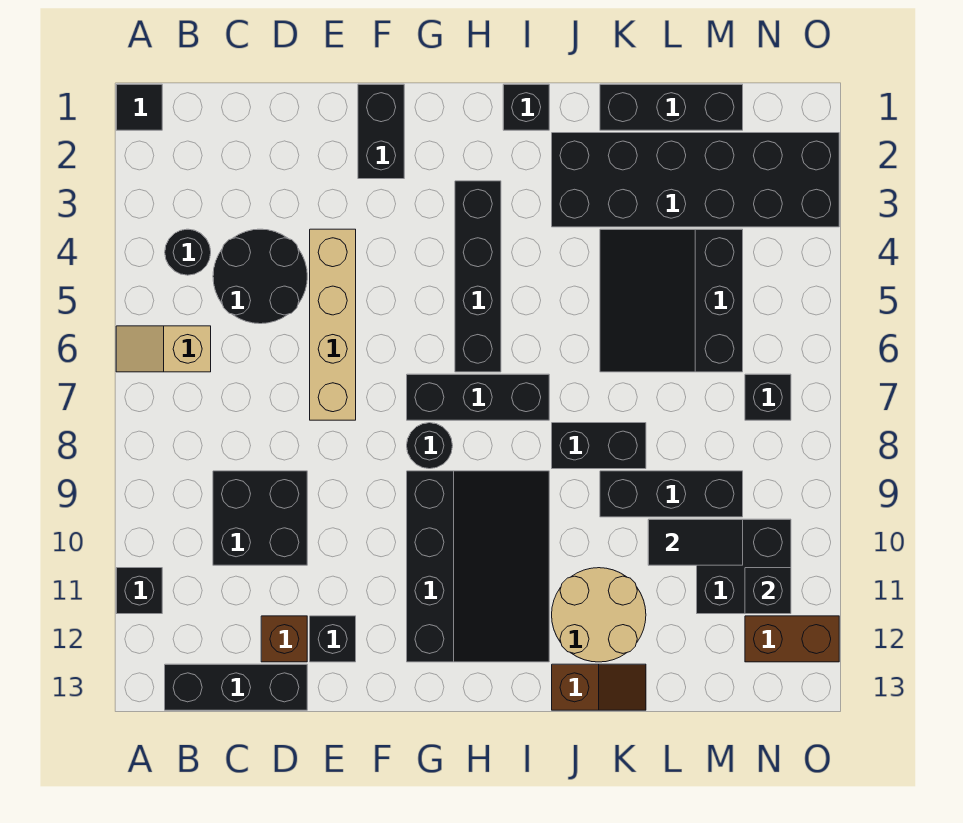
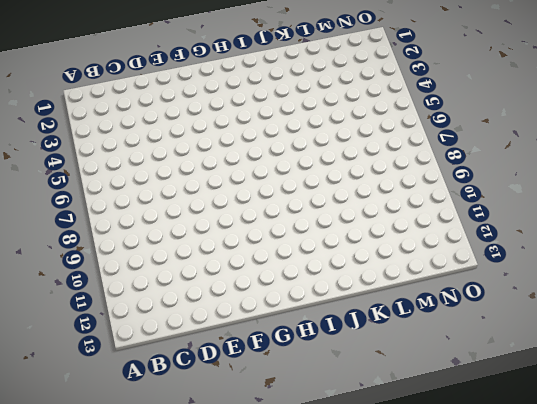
none -> black tile A1 level 1
none -> tan slope A6:B6 level 1 top B
none -> black brick A11 level 1

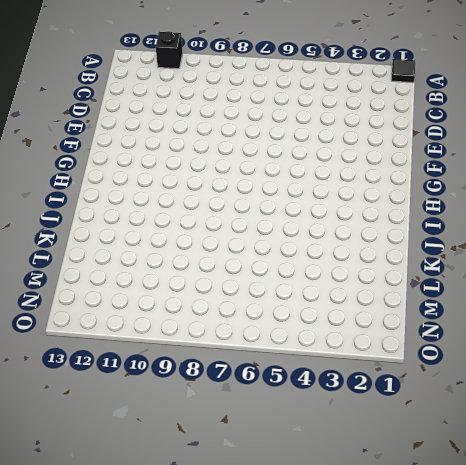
none -> tan slope A6:B6 level 1 top B
none -> black round brick B4 level 1
none -> black brick B13:D13 level 1

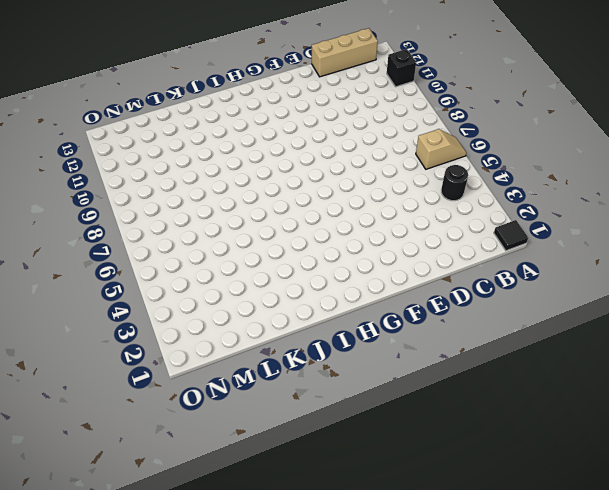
tan brick B13:D13 level 1 -> black brick B13:D13 level 1
none -> black round brick C4:D5 level 1
none -> black brick C9:D10 level 1
none -> brown brick D12 level 1

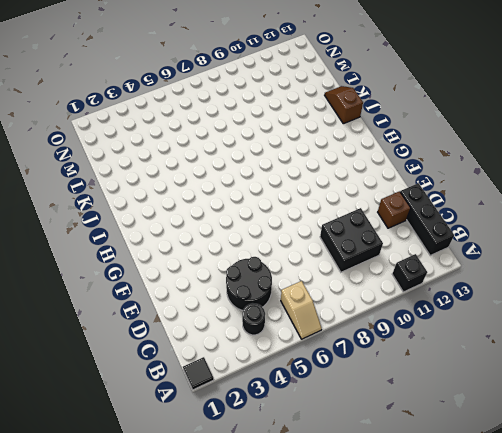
none -> tan brick E4:E7 level 1
none -> black brick E12 level 1
none -> black brick F1:F2 level 1

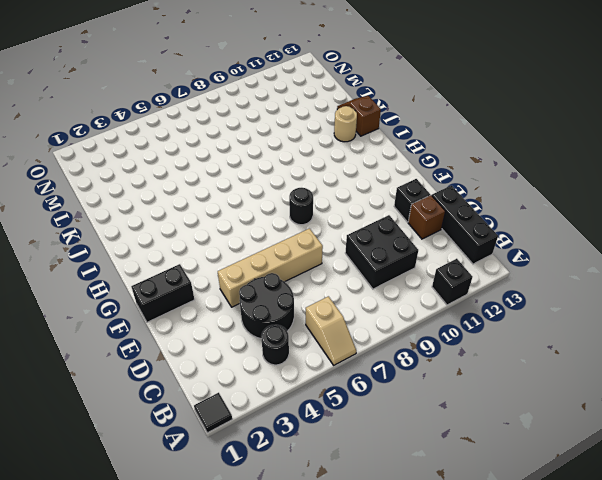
tan round brick J12 level 1 -> tan round brick J11:K12 level 1
none -> black brick G7:I7 level 1
none -> black slope G9:I12 level 1 top G
none -> black brick H3:H6 level 1

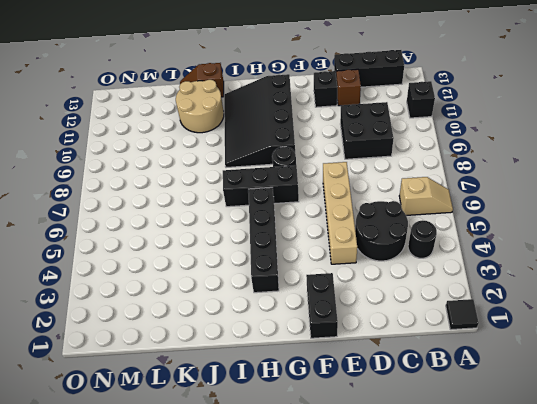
none -> black brick I1 level 1
none -> black brick J2:O3 level 1
none -> black brick J8:K8 level 1

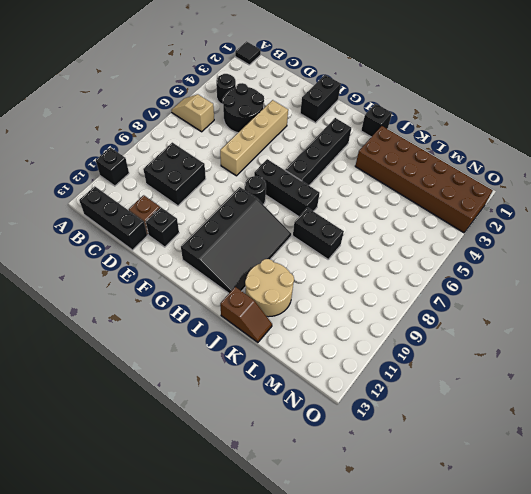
brown brick J2:O3 level 1 -> black brick J2:O3 level 1
none -> black brick K1:M1 level 1
none -> black slope K4:M6 level 1 top M
none -> black brick K9:M9 level 1

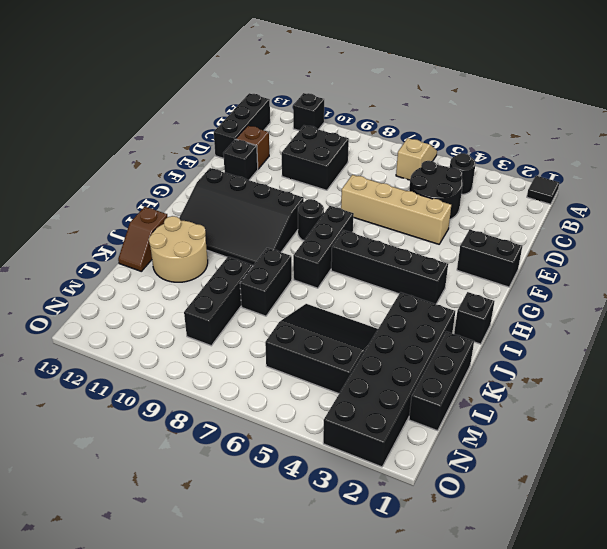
none -> black brick M10:N11 level 1
none -> black brick N7 level 1
none -> brown brick N12:O12 level 1

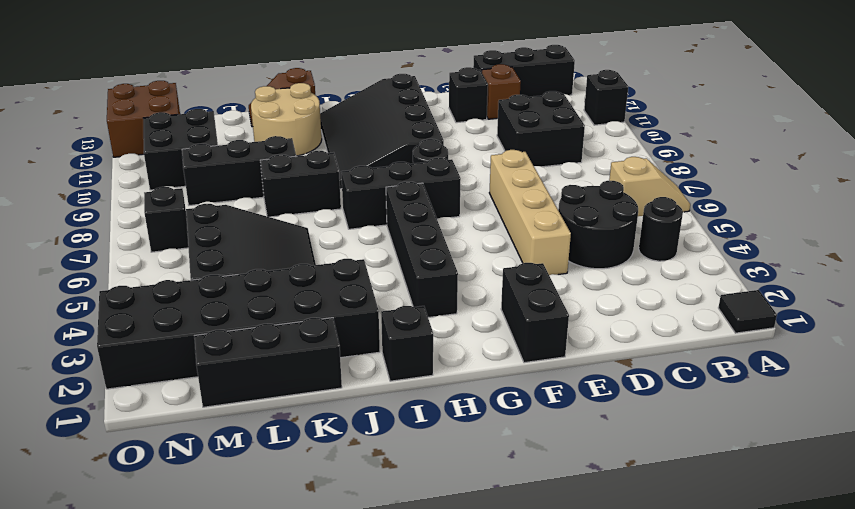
brown brick N12:O13 level 1 -> brown brick N12:O12 level 1
none -> black tile L10:M10 level 2
none -> black brick N11 level 2

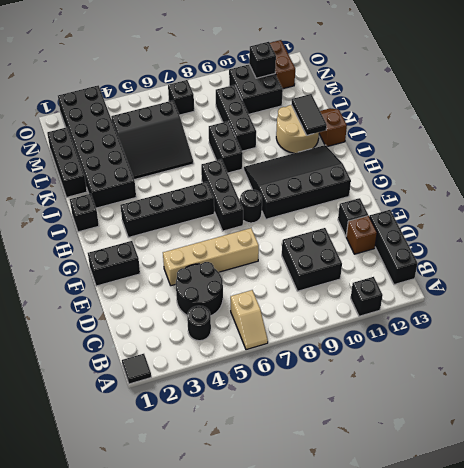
black tile J12:K12 level 2 -> black tile L10:M10 level 2

